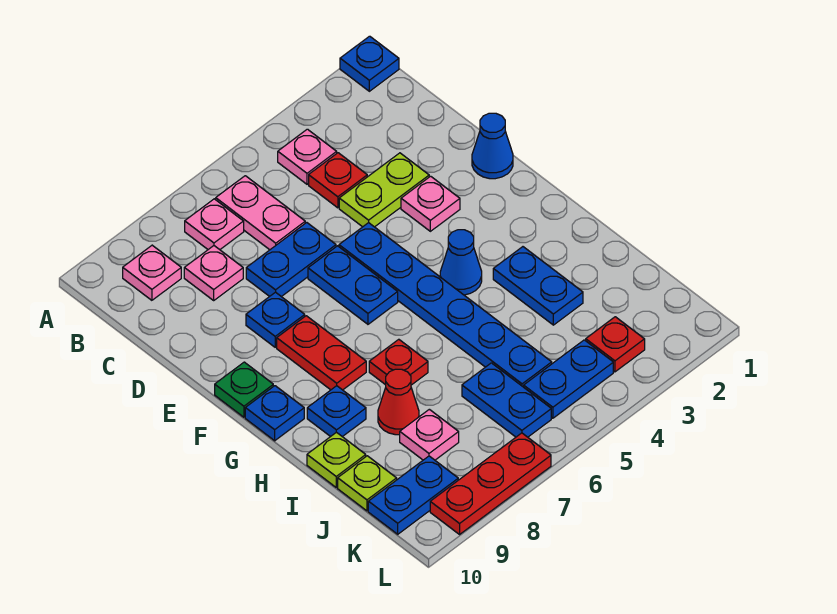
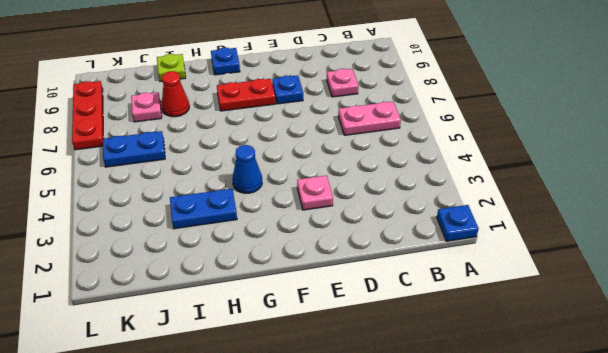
none -> pink plate B4 level 1
none -> pink plate B7 level 1
none -> pink plate B9 level 1
none -> red plate C4 level 1

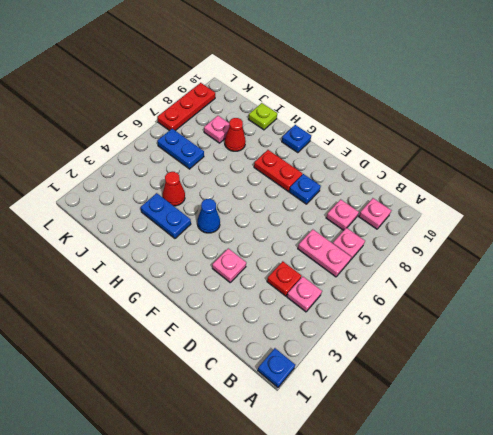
red cone I4 level 1 -> none
none -> lime plate D3:D4 level 1
none -> blue plate D6:D7 level 1
none -> blue cone E1 level 1
none -> blue plate E5:J5 level 1

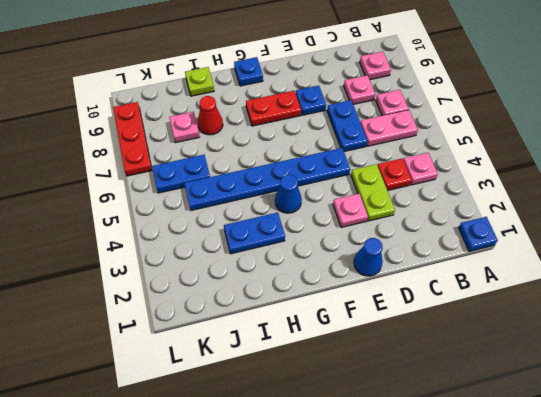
none -> blue plate E6:F6 level 1
none -> green plate F10 level 1
none -> red plate H7 level 1
none -> blue plate H9 level 1

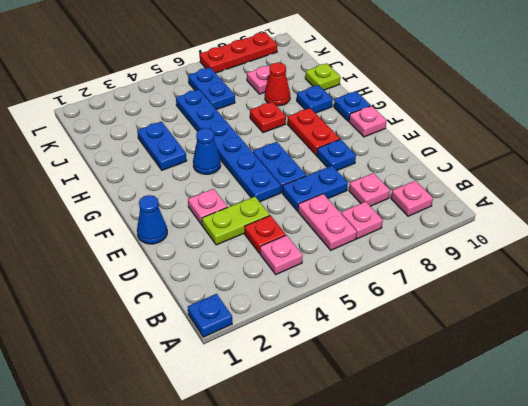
pink plate F10 level 1 -> green plate F10 level 1
none -> lime plate J10 level 1
none -> red plate K3 level 1
none -> blue plate K4:K5 level 1
none -> blue plate K9:K10 level 1

